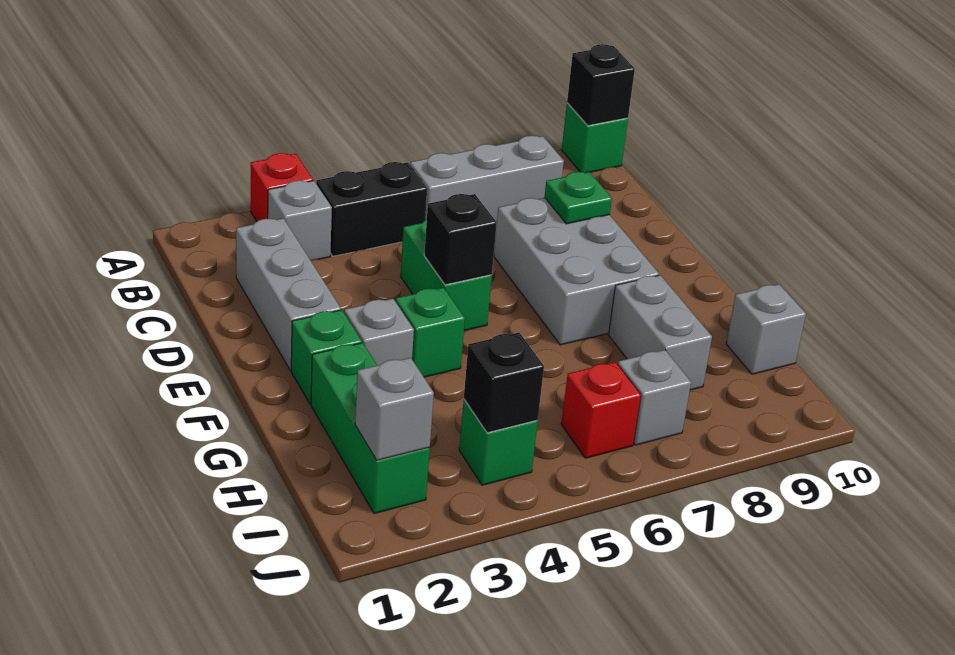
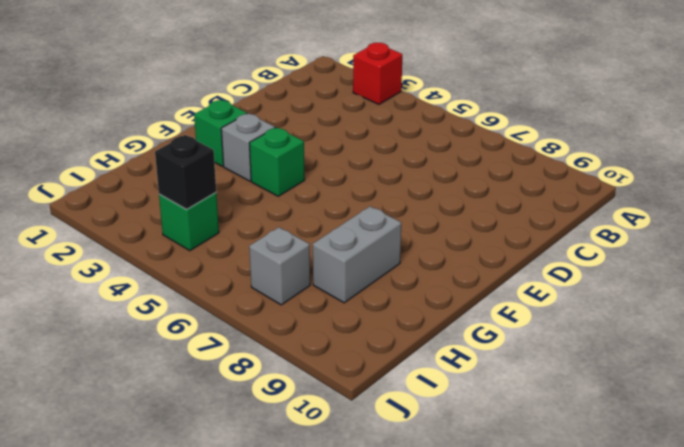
none -> green brick A10 level 1
none -> grey brick B3 level 1
none -> black brick B4:B5 level 1

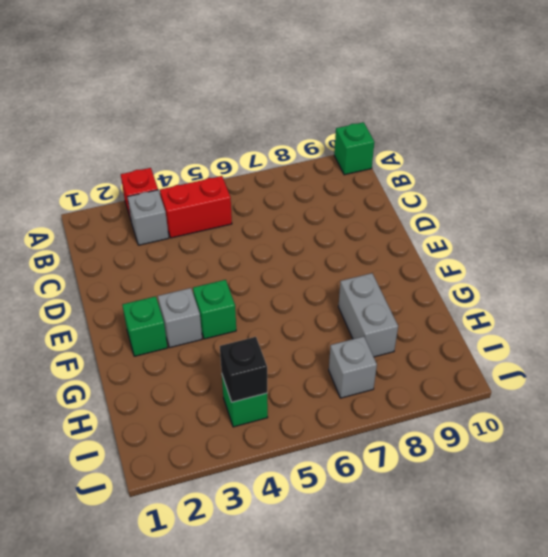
red brick B4:B5 level 1 -> black brick B4:B5 level 1
none -> grey brick B6:B8 level 1
none -> grey brick C2:E2 level 1
none -> green brick D5:E5 level 1

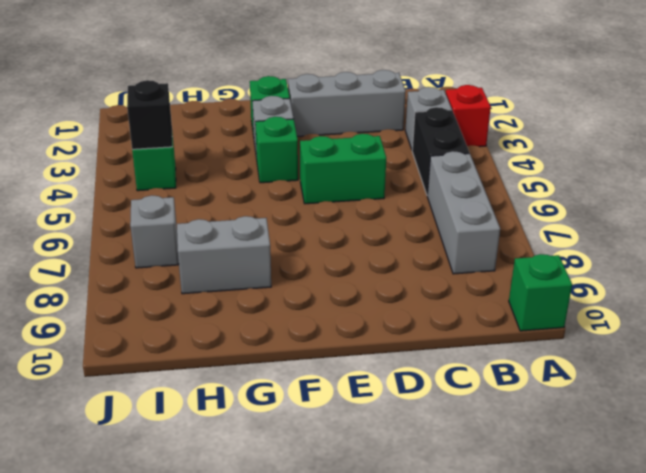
none -> grey brick D7:F8 level 1
none -> green brick G2:I2 level 1
none -> grey brick H10 level 1

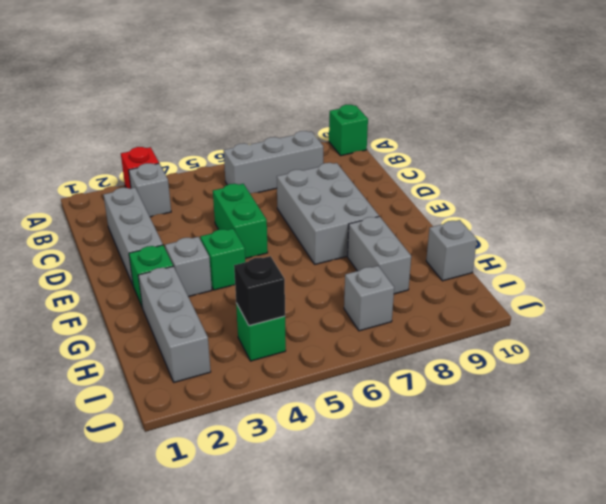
grey brick G2:I2 level 1 -> green brick G2:I2 level 1
none -> black brick B4:B5 level 1
none -> red brick I6 level 1
none -> black brick A10 level 2

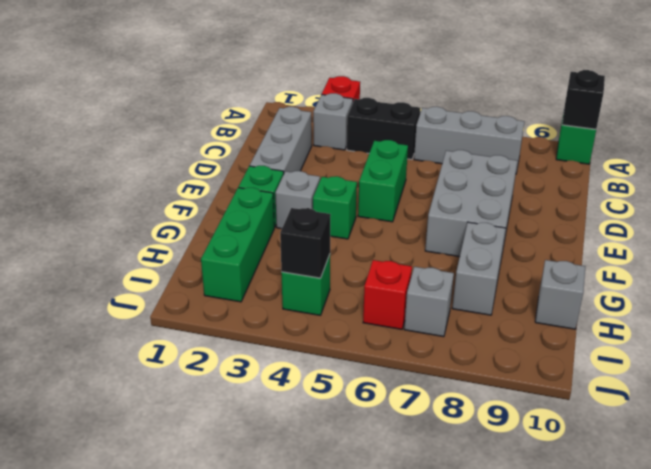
none -> green plate D8 level 2
none -> black brick E5 level 2
none -> grey brick I2 level 2

